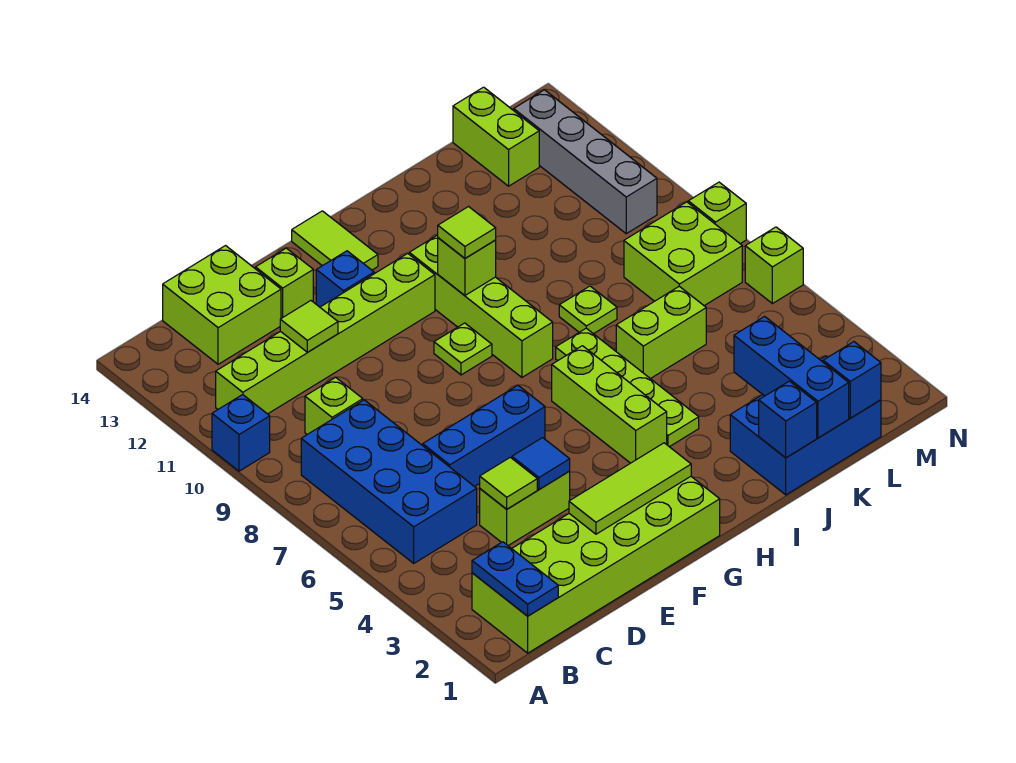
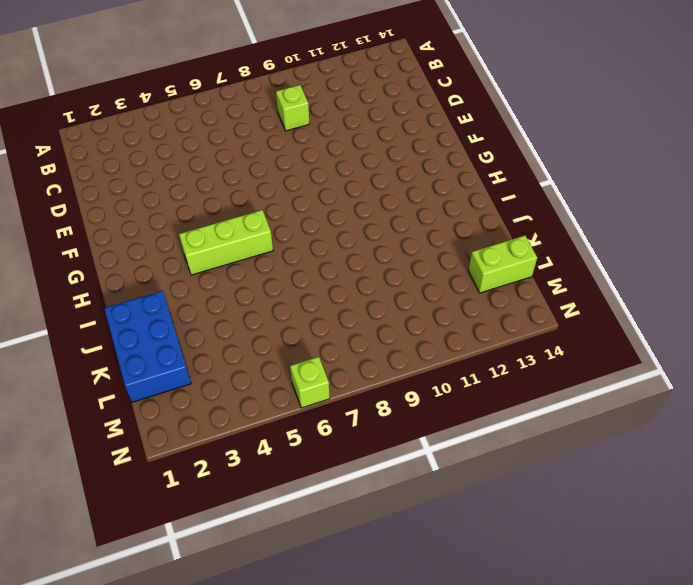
none -> blue brick A10 level 1
none -> lime brick B1:G2 level 1
none -> blue brick B5:C8 level 1
none -> lime brick B11:G11 level 1

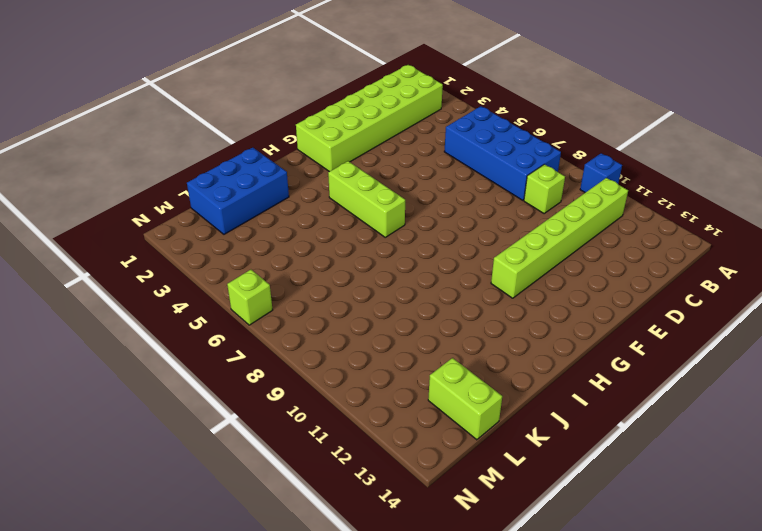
none -> lime brick C13:D14 level 1
none -> lime brick D4:E4 level 1
none -> blue brick D6:F6 level 1
none -> lime brick E13 level 1

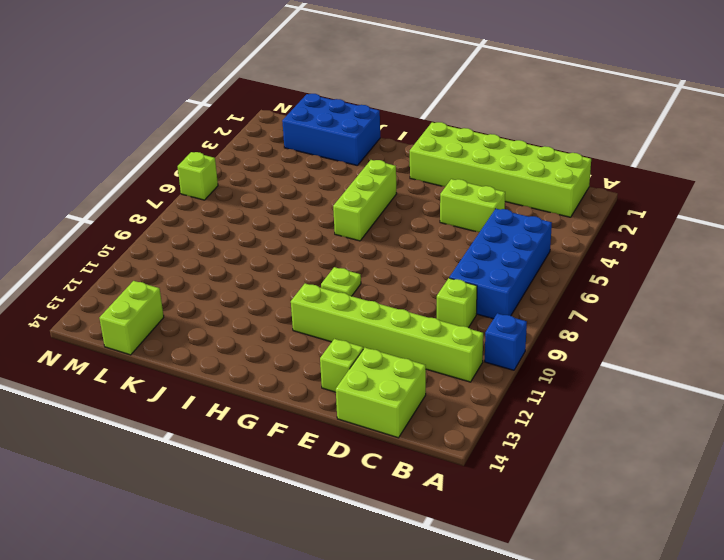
none -> blue brick D6:F6 level 1
none -> blue brick F12 level 1
none -> lime tile G13:G14 level 1
none -> lime brick H8:H11 level 1

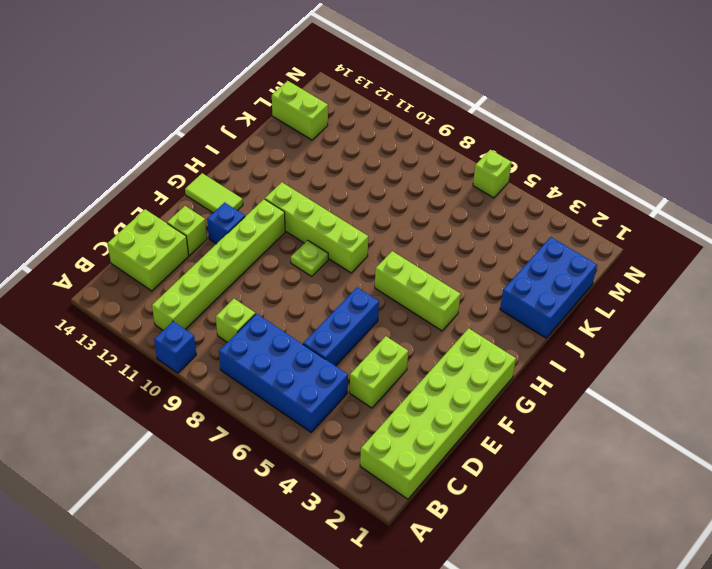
none -> lime plate I4:I7 level 1
none -> lime brick J6:K6 level 1
none -> lime plate J8 level 1
none -> lime brick L7:M8 level 1

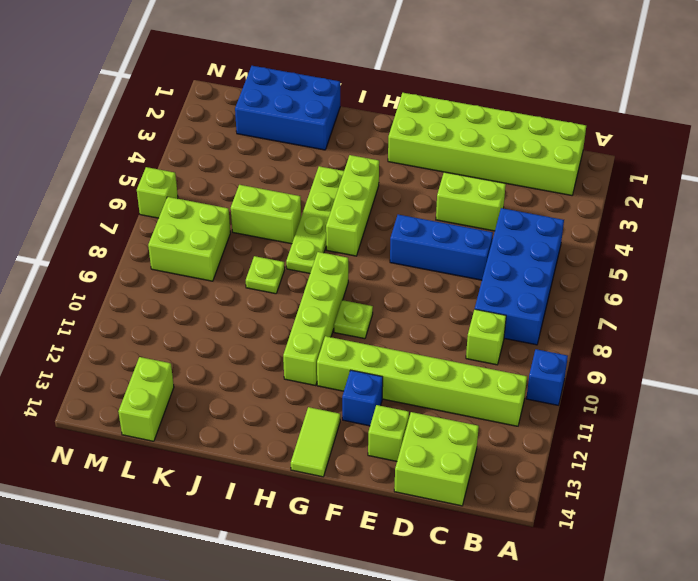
none -> grey brick M10:M13 level 1
none -> lime brick N8 level 1
none -> blue plate B1:B2 level 2
none -> lime tile D4 level 2

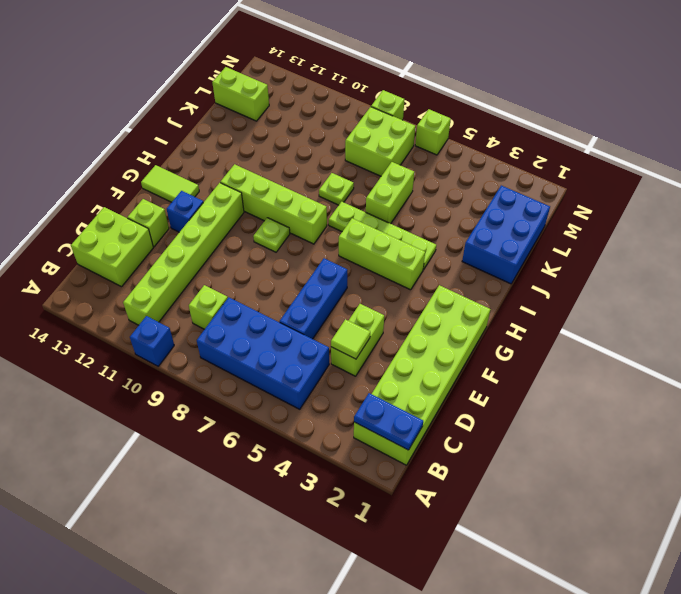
none -> grey brick M10:M13 level 1
none -> lime tile D11 level 2
none -> lime tile E2:G2 level 2
none -> blue tile E4 level 2

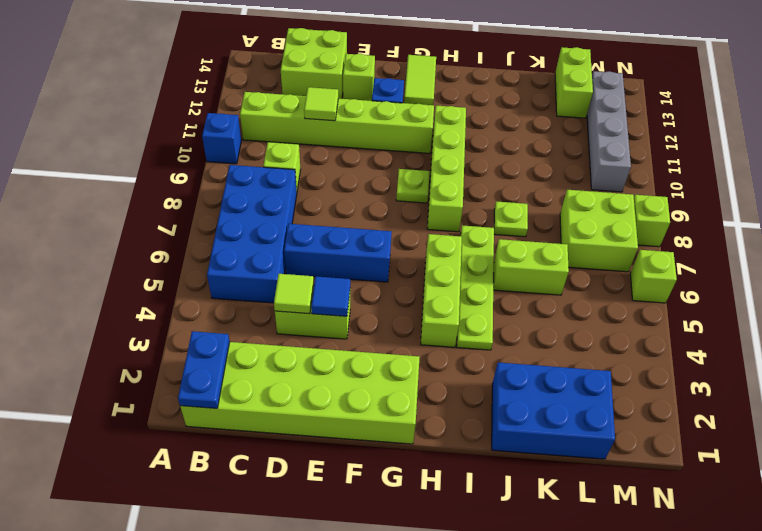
none -> lime tile E2:G2 level 2
none -> lime brick H10 level 2
none -> blue brick J1 level 2
none -> blue brick K1:K3 level 2

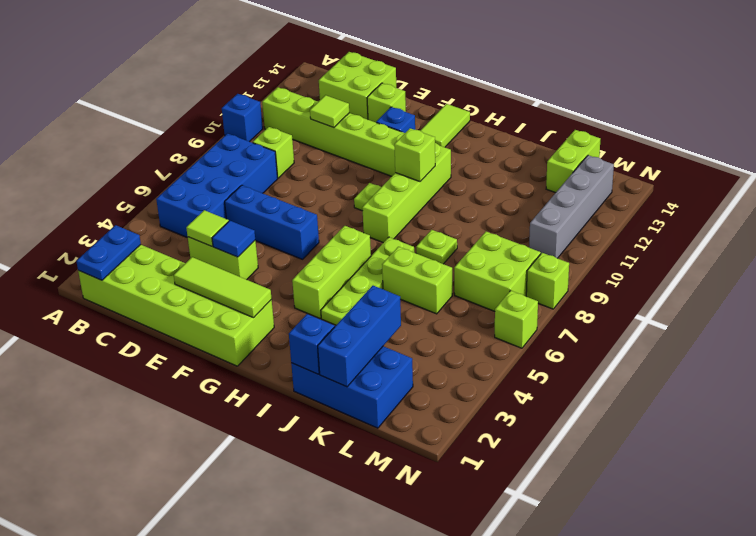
none -> blue brick L1 level 2
none -> lime tile H10 level 3

